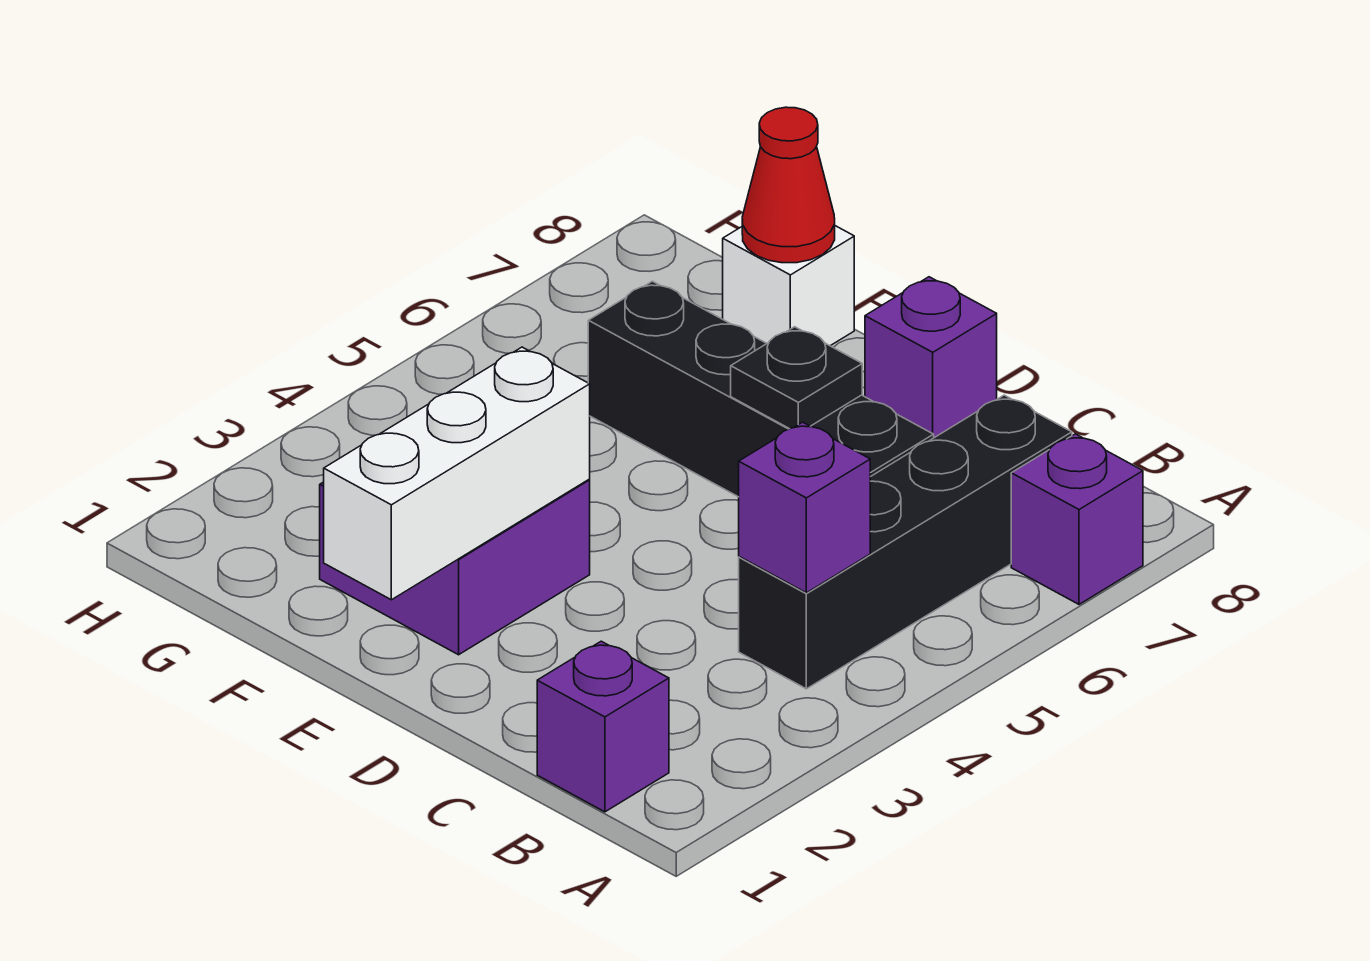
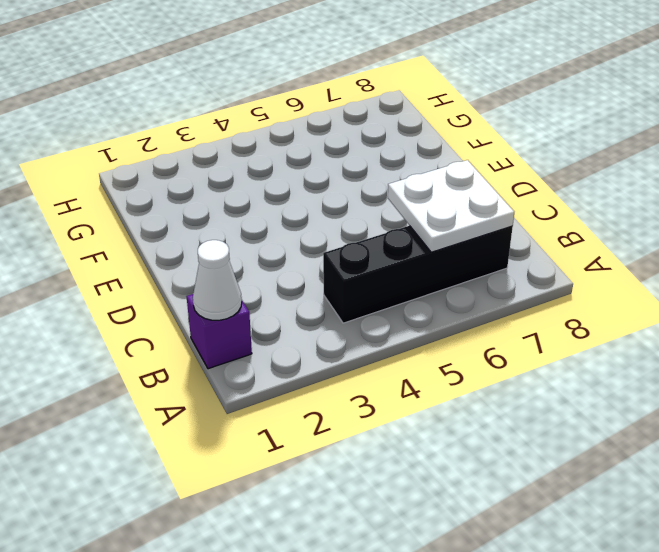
white cone B1 level 2 -> none
white plate B6:C7 level 2 -> none
none -> purple brick A7 level 1
none -> black brick C6:F6 level 1

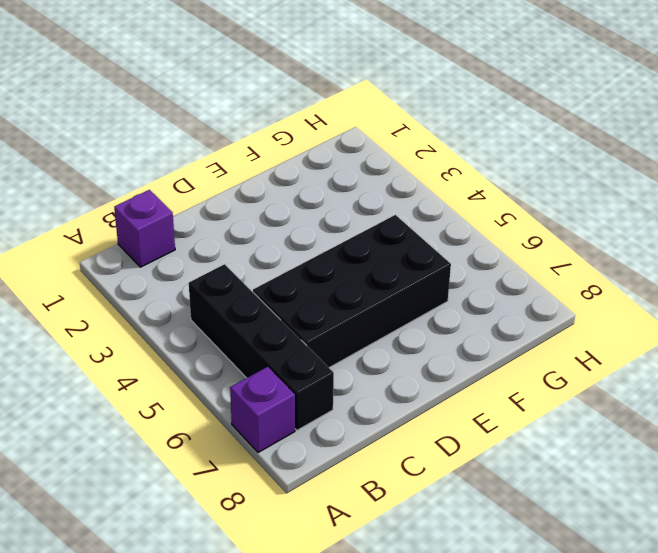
black brick C5:F6 level 1 -> black brick C6:F6 level 1
none -> purple brick D8 level 1
none -> purple brick E2:F3 level 1

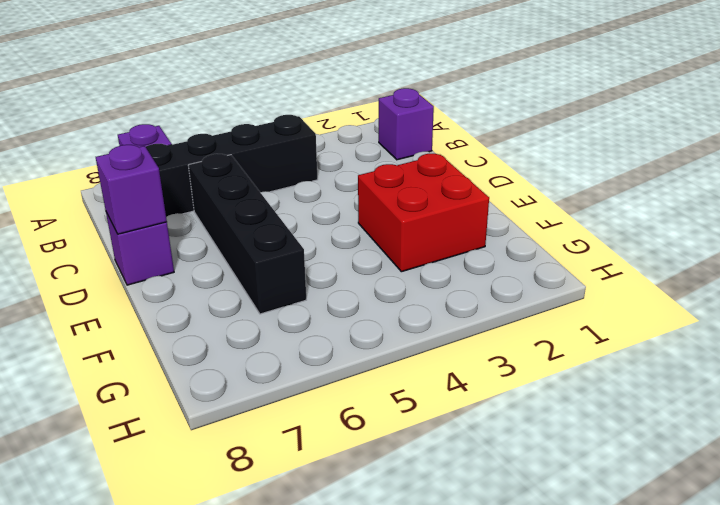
purple brick D8 level 2 -> purple brick B4 level 2
red brick E2:F3 level 1 -> purple brick E2:F3 level 1
none -> white brick F8 level 1
none -> black plate D6 level 2

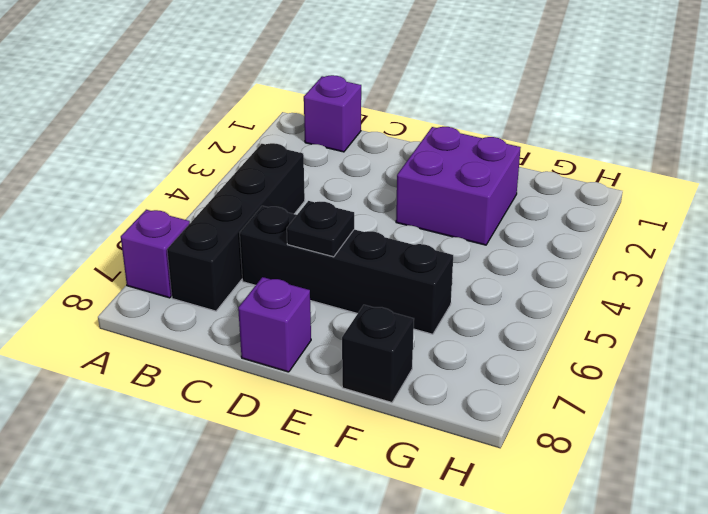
black brick F8 level 1 -> white brick F8 level 1
none -> purple brick B4 level 2
none -> white brick E1:E3 level 2

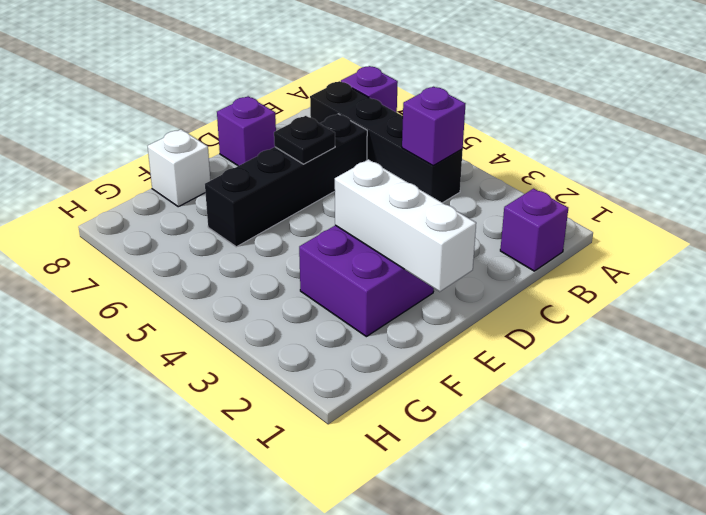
none -> red cone F8 level 2

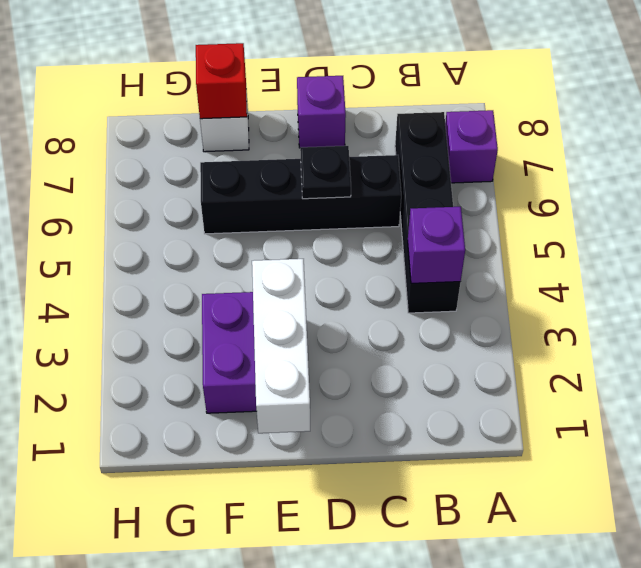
red brick F8 level 2 -> red cone F8 level 2
none -> purple brick B1 level 1

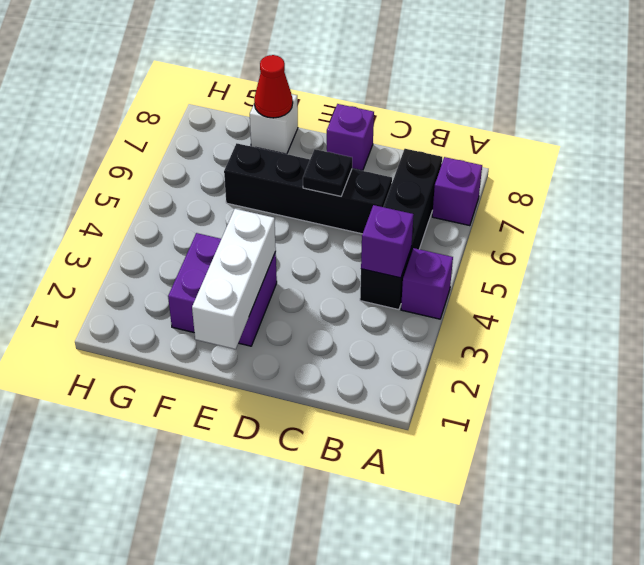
purple brick A4 level 1 -> purple brick B1 level 1

